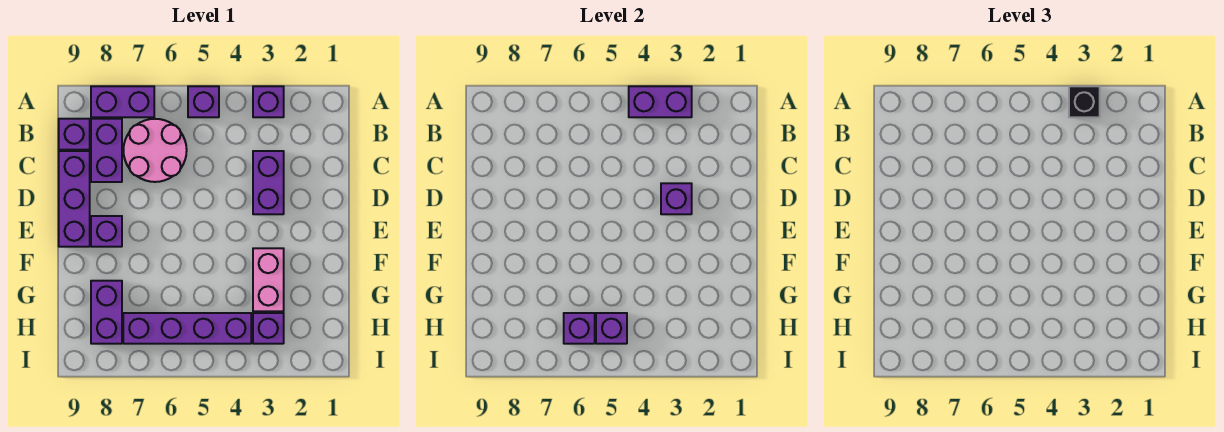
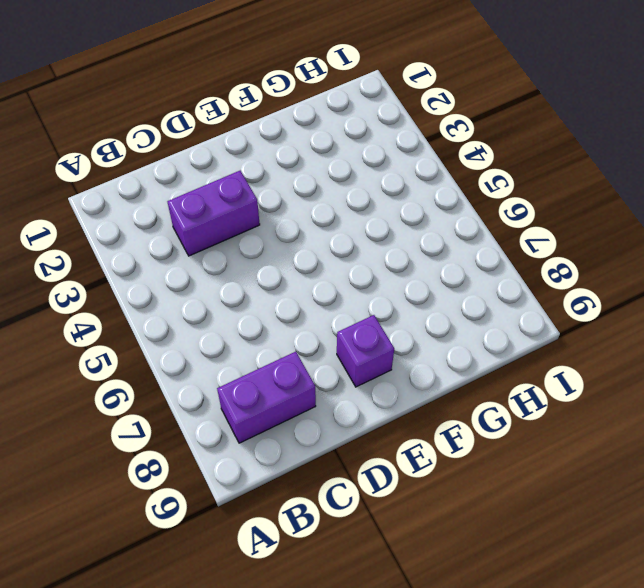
none -> purple brick A3 level 1
none -> purple brick A5 level 1
none -> purple brick A7:A8 level 1

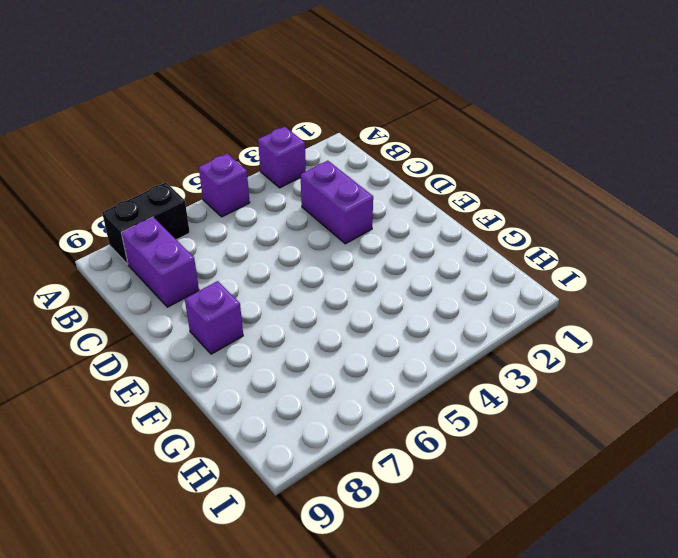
black brick A7:A8 level 1 -> purple brick A7:A8 level 1
none -> pink round brick B6:C7 level 1
none -> purple brick B9 level 1
none -> purple brick C9:E9 level 1

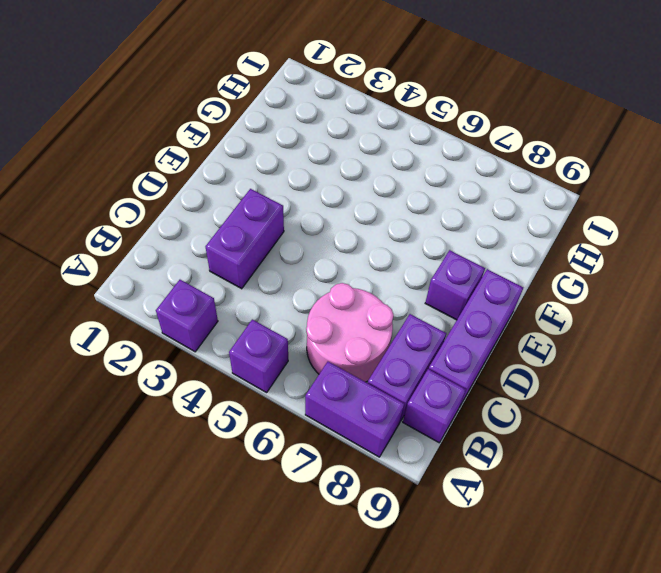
none -> pink brick F3:G3 level 1
none -> purple brick G8:H8 level 1
none -> purple brick H3 level 1

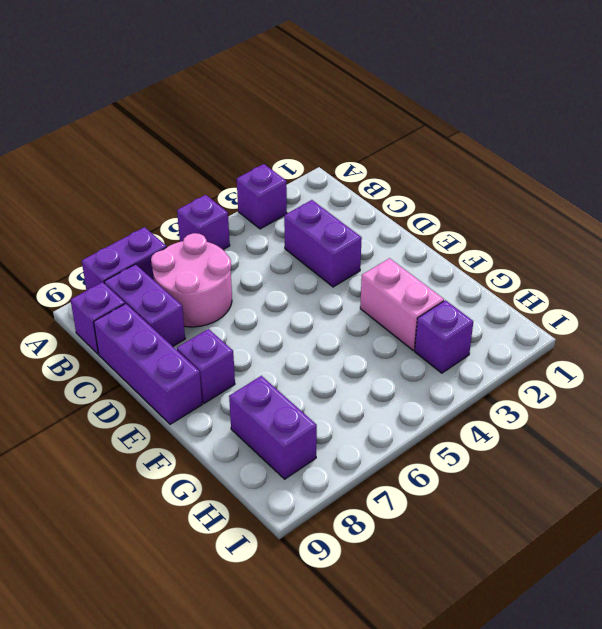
none -> purple brick H4:H7 level 1
none -> purple brick A3:A4 level 2
none -> purple brick D3 level 2

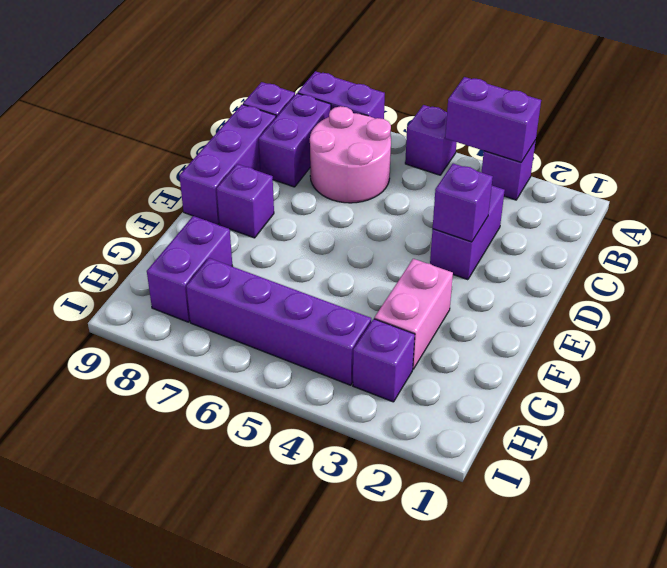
none -> purple brick H5 level 2
none -> purple brick H6 level 2
none -> black brick A3 level 3

